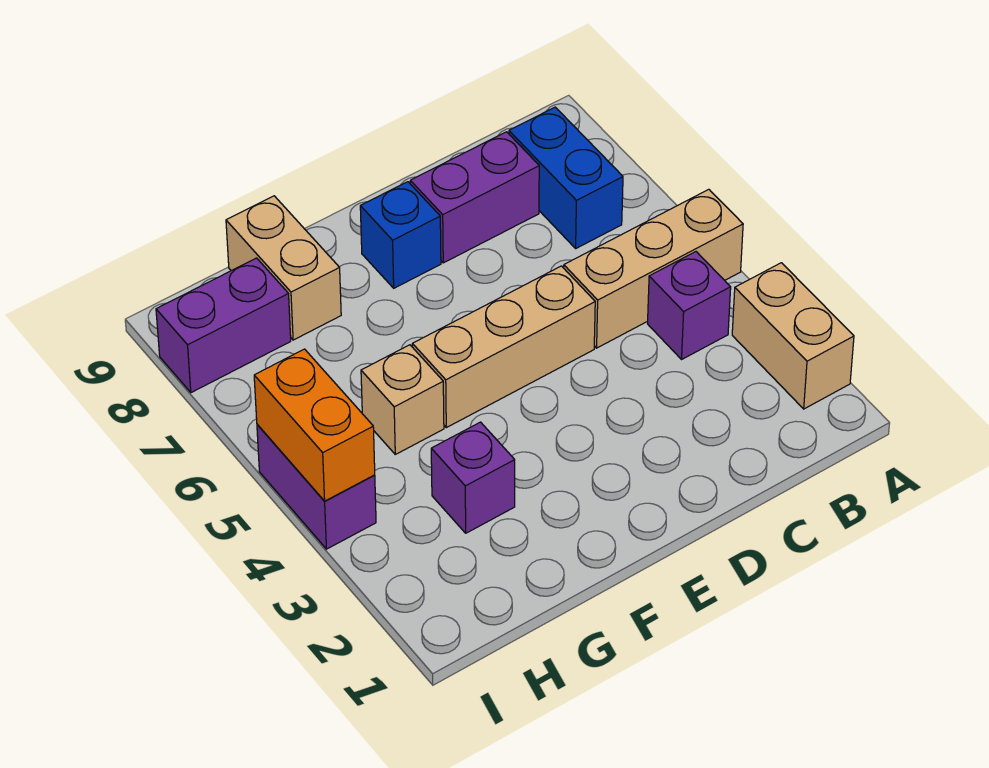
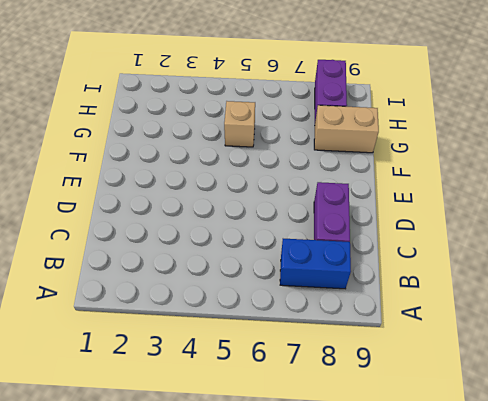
none -> tan brick A2:A3 level 1
none -> tan brick A5:C5 level 1
none -> purple brick B4 level 1

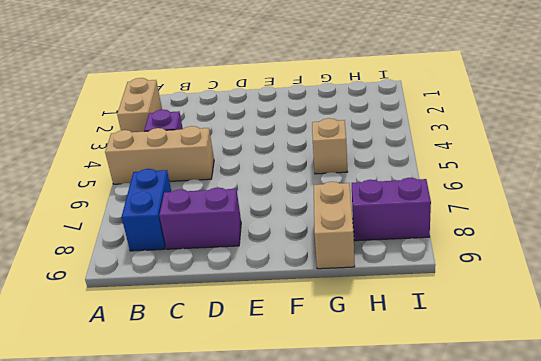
none -> tan brick D5:F5 level 1
none -> blue brick E8 level 1
none -> purple brick G3 level 1

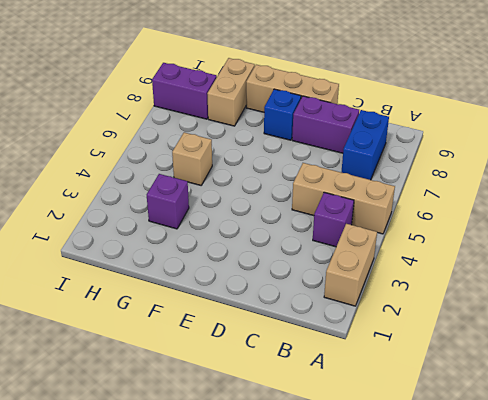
tan brick D9:F9 level 1 -> tan brick D5:F5 level 1
none -> purple brick I4:I5 level 1
none -> orange brick I4:I5 level 2

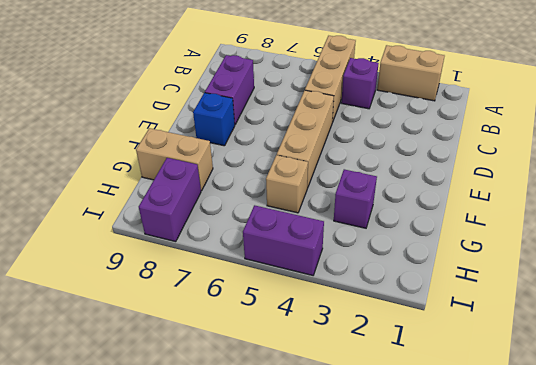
none -> blue brick B7:B8 level 1
none -> orange brick I4:I5 level 2

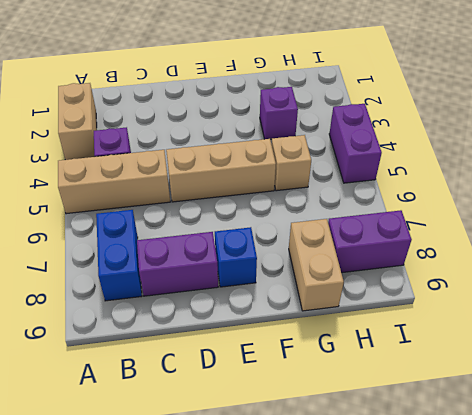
none -> orange brick I4:I5 level 2

